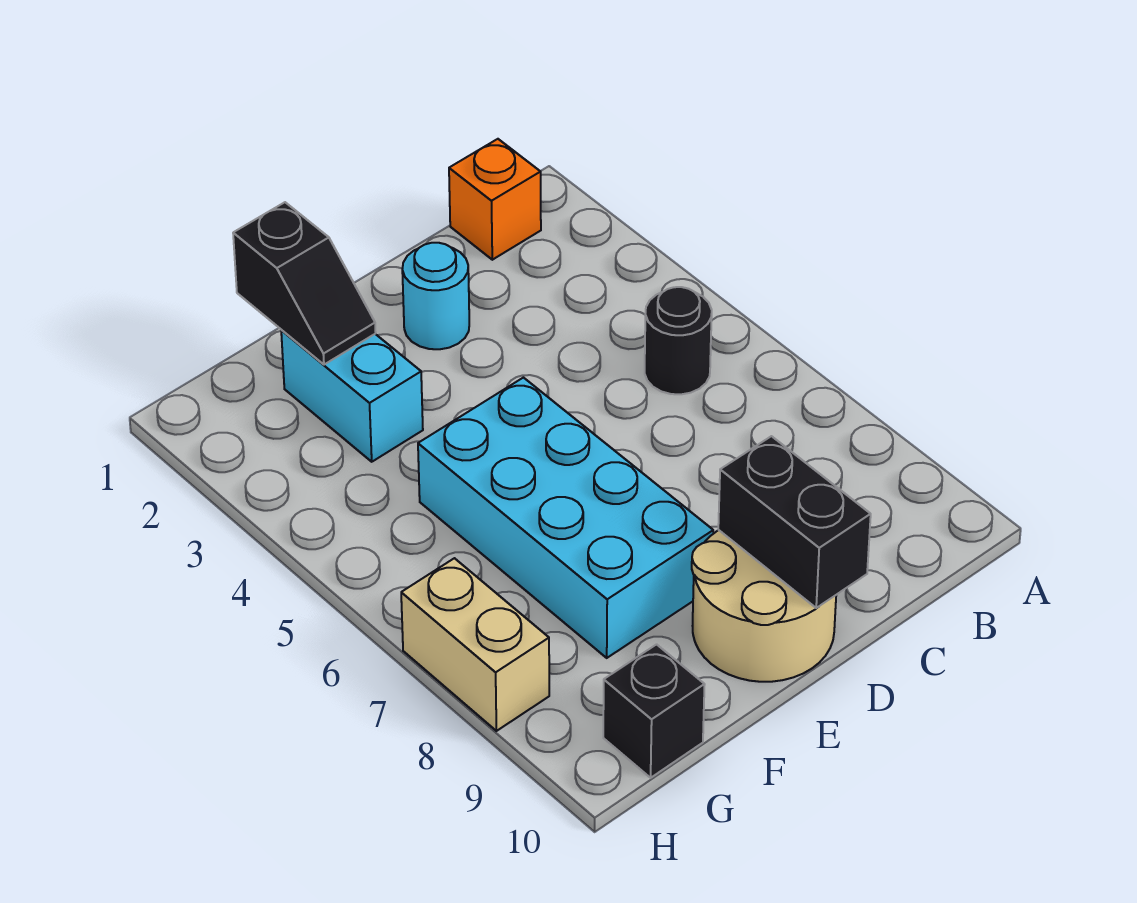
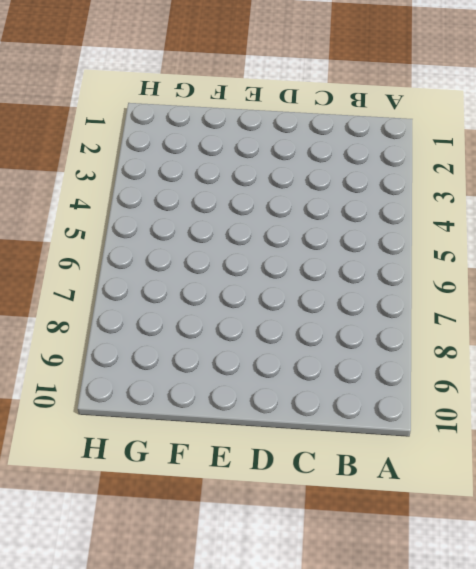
none -> orange brick B1 level 1
none -> black round brick B5 level 1

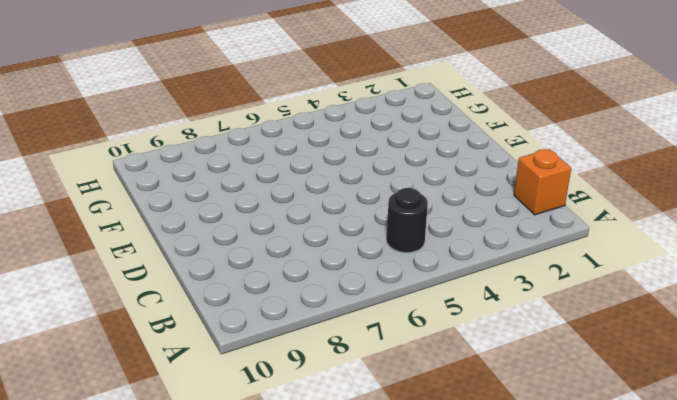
none -> cyan round brick D2 level 1
none -> tan round brick D9:E10 level 1

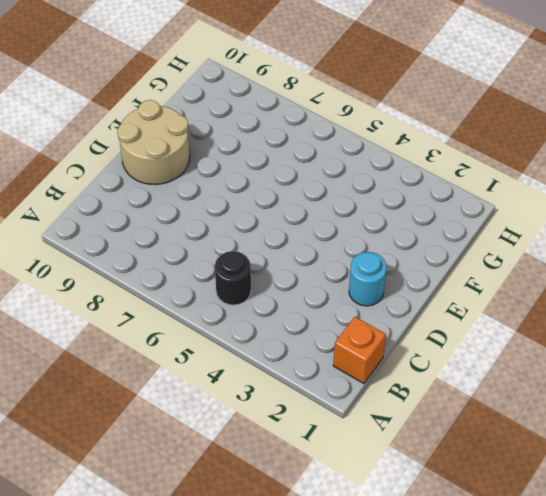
none -> cyan brick E5:F8 level 1
none -> cyan brick F2:F3 level 1

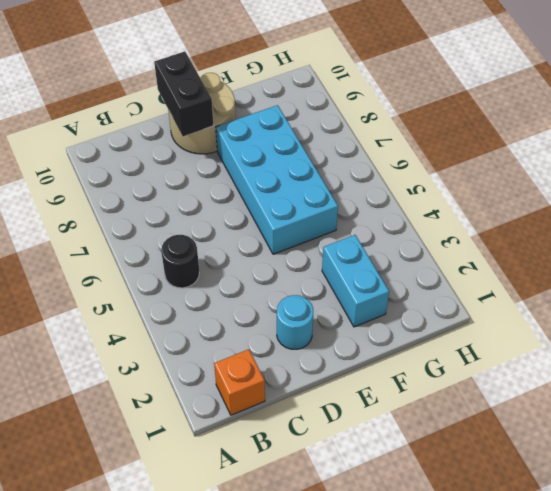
none -> black brick G10 level 1
none -> tan brick H7:H8 level 1

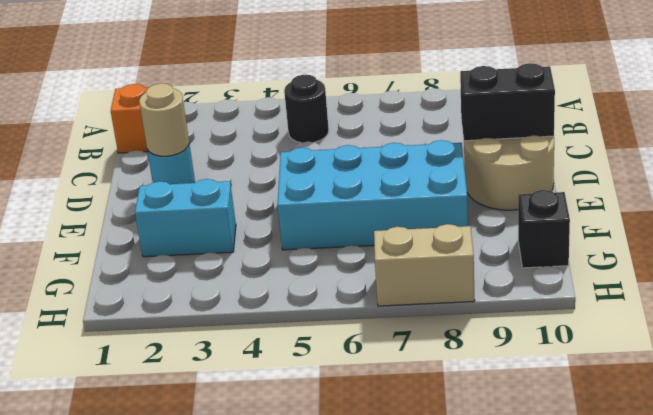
tan round brick D2 level 2 -> none
none -> black slope F1:F2 level 2 top 1

